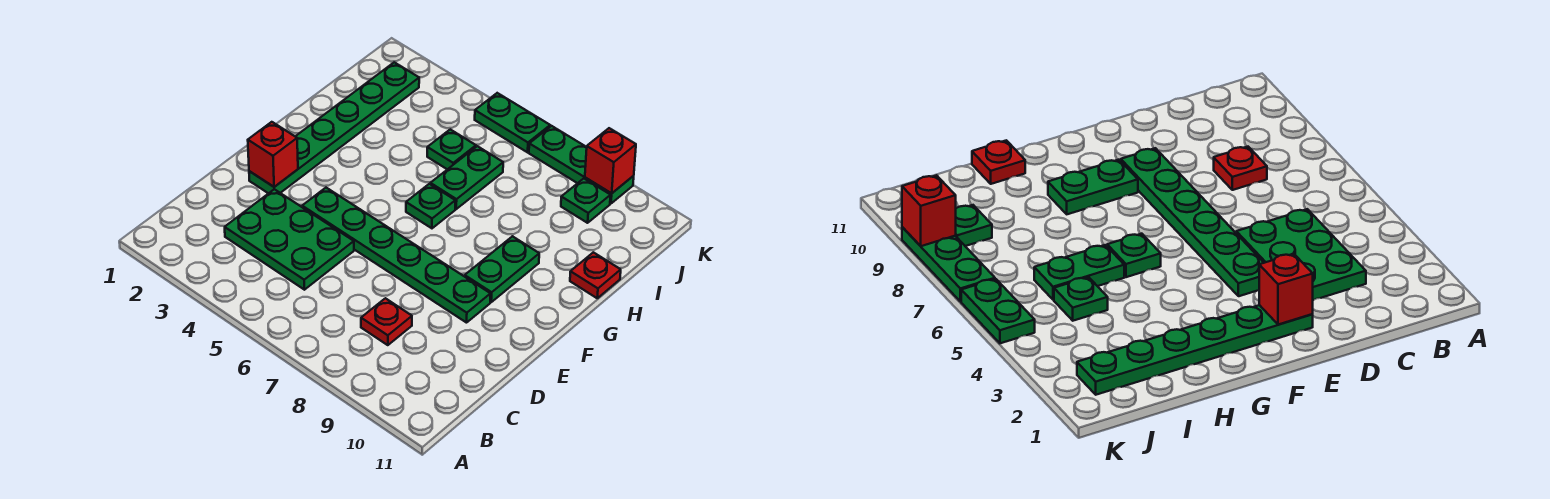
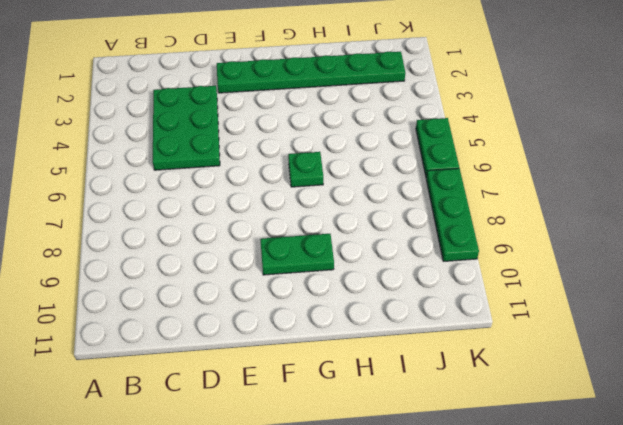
none -> red plate C8 level 1
none -> green plate E4:E9 level 1
none -> green plate H6:I6 level 1

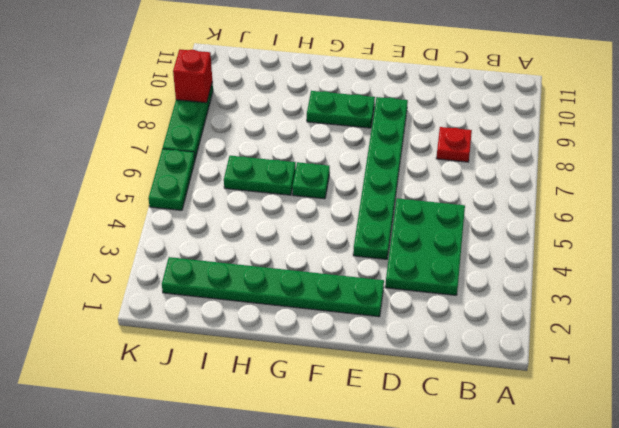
none -> red plate H11 level 1
none -> green plate I5 level 1
none -> green plate J9 level 1

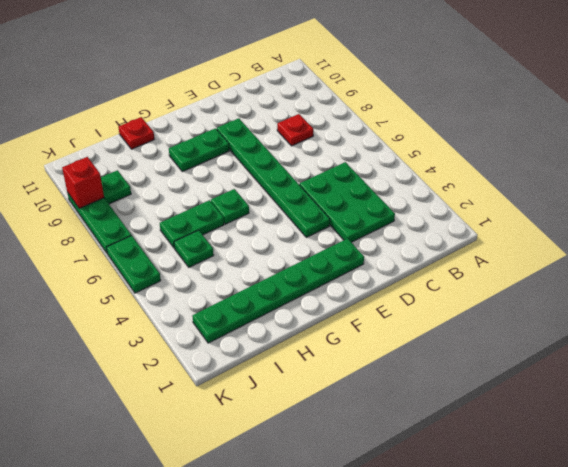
none -> red brick E2 level 2

